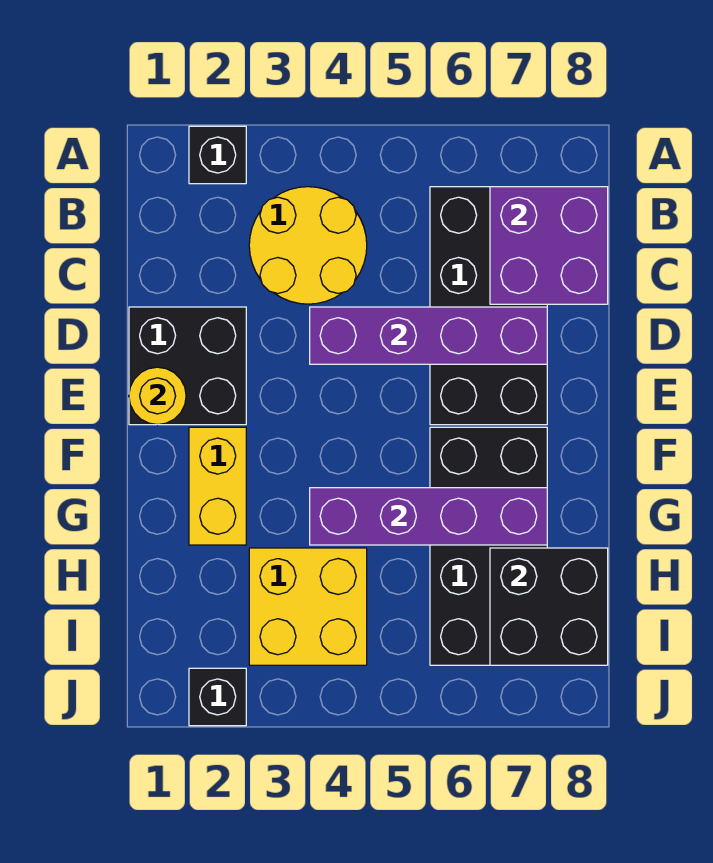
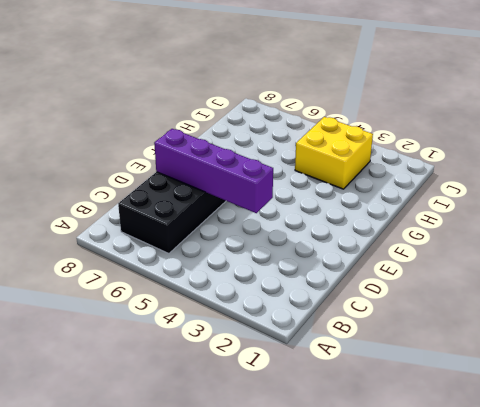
none -> black brick A2 level 1
none -> yellow round brick B3:C4 level 1
none -> black brick D1:E2 level 1

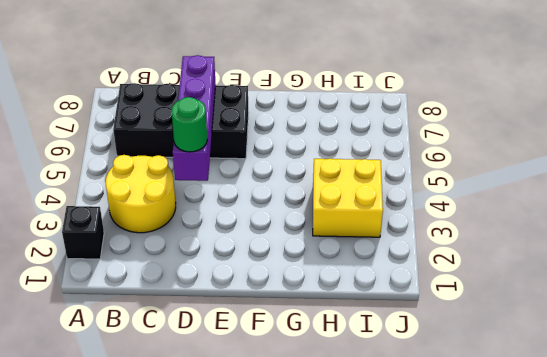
green round brick D4 level 3 -> none
none -> black brick D1:E2 level 1
none -> yellow brick F2:G2 level 1
none -> black brick F6:I7 level 1

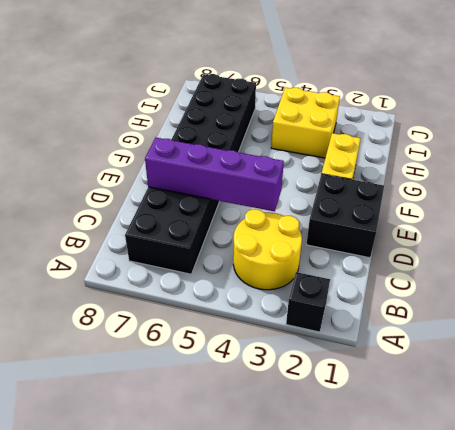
none -> black brick J2 level 1
none -> purple brick B7:C8 level 2
none -> yellow round brick E1 level 2

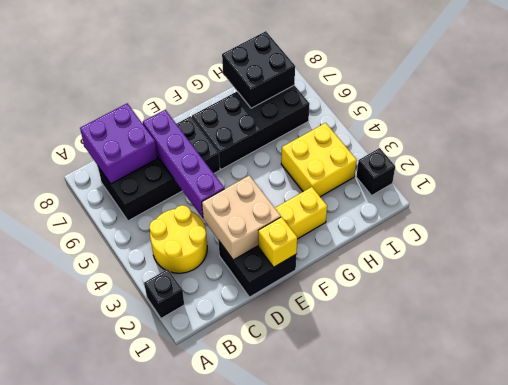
tan brick D2:E3 level 2 -> none
yellow brick E1 level 2 -> yellow round brick E1 level 2
none -> purple brick G4:G7 level 2

